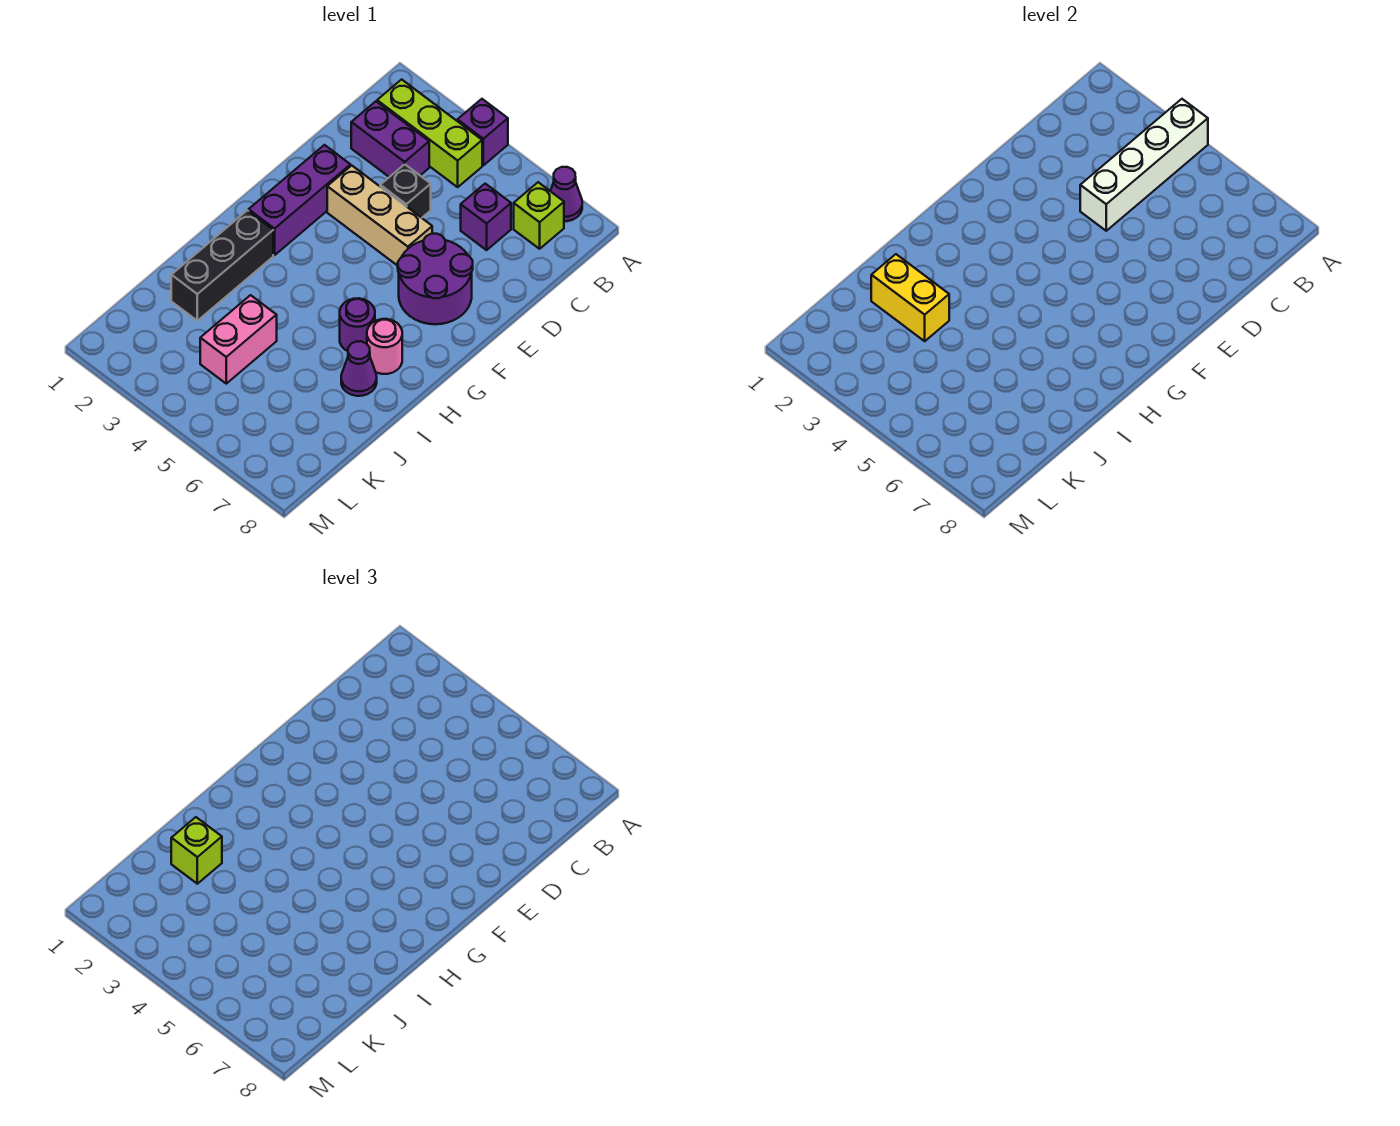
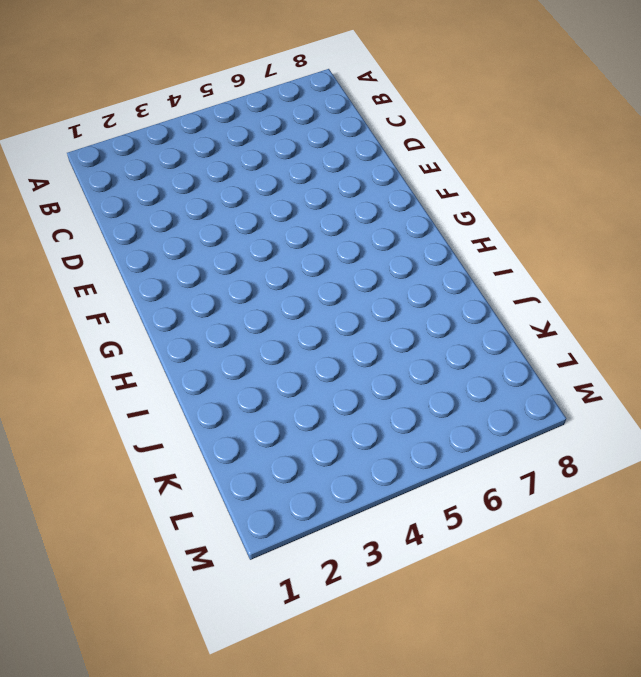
none -> purple brick A4 level 1
none -> purple cone A7 level 1
none -> lime brick B2:B4 level 1

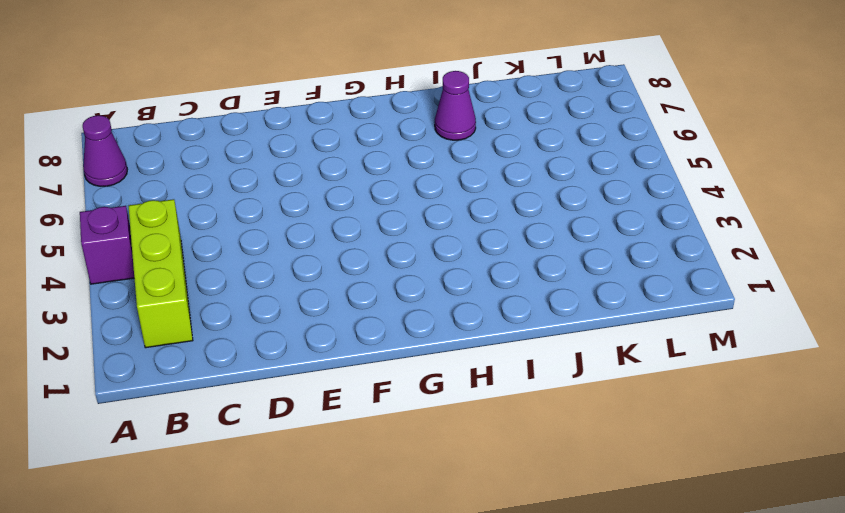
none -> lime brick B7 level 1
none -> purple brick C2:C3 level 1
none -> purple brick C6 level 1

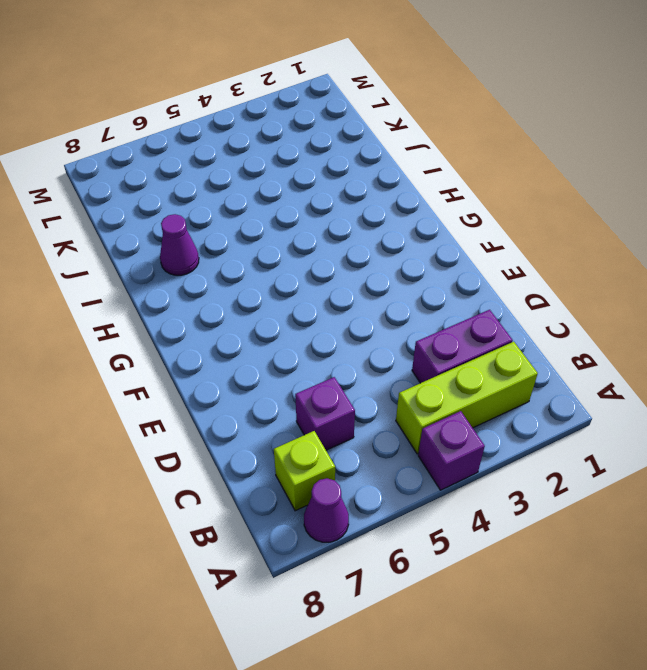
none -> black brick D4 level 1
none -> purple brick E2:G2 level 1
none -> tan brick E3:E5 level 1

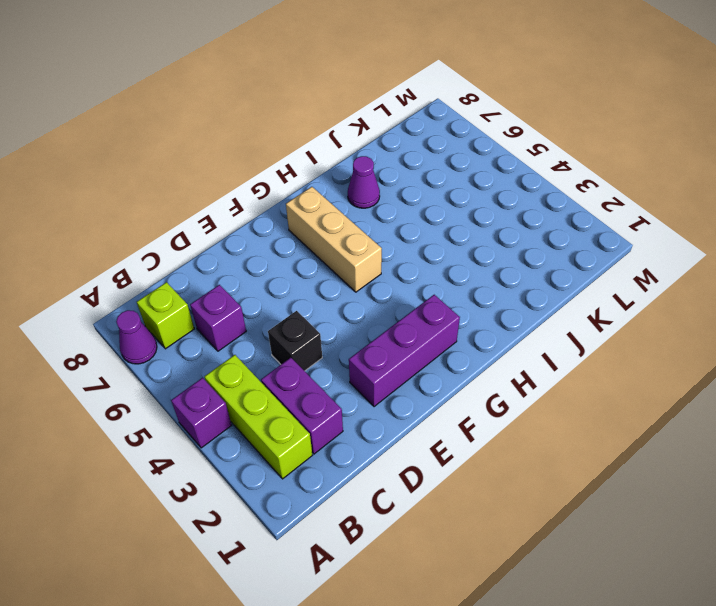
tan brick G5:G7 level 1 -> tan brick E3:E5 level 1
none -> purple round brick E6:F7 level 1
none -> black brick H2:J2 level 1
none -> purple round brick H6 level 1

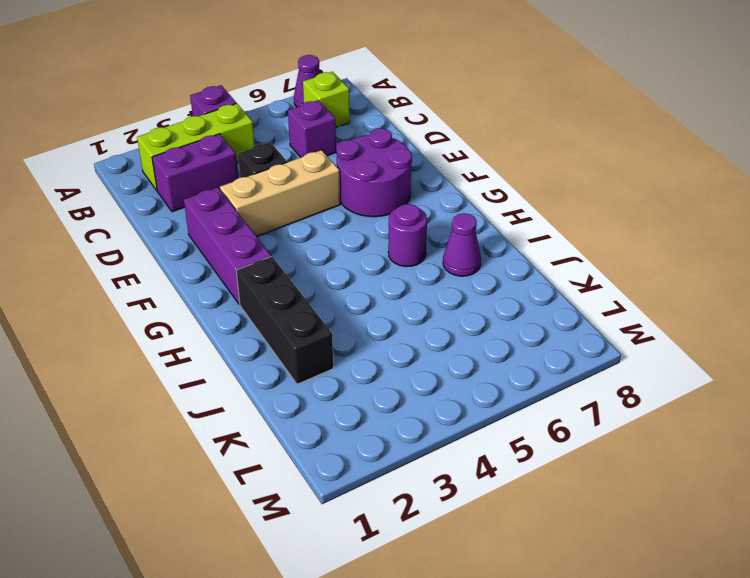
none -> pink round brick H7 level 1
none -> pink brick J4:K4 level 1
none -> white brick A4:D4 level 2

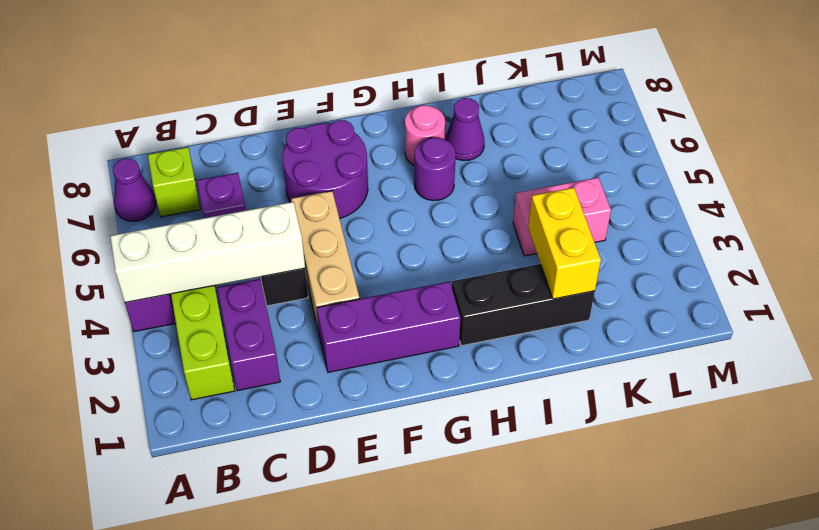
none -> lime brick J2 level 3

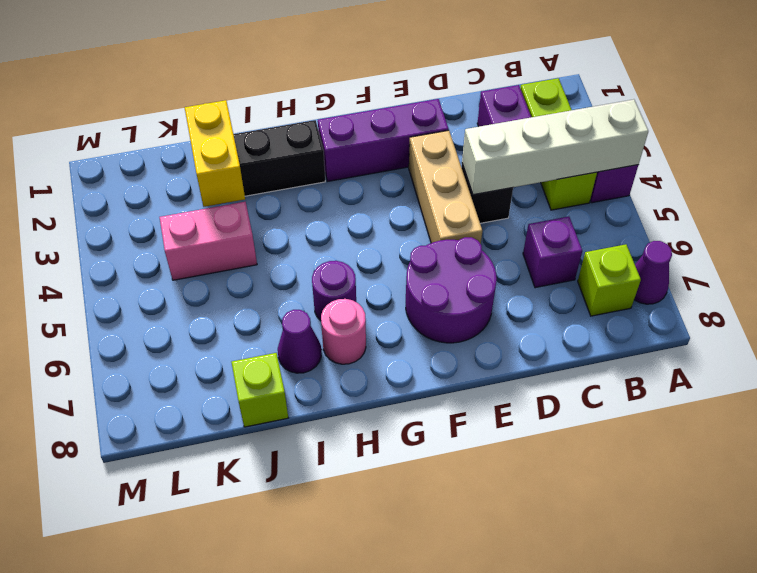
lime brick J8 level 1 -> lime brick J2 level 3

